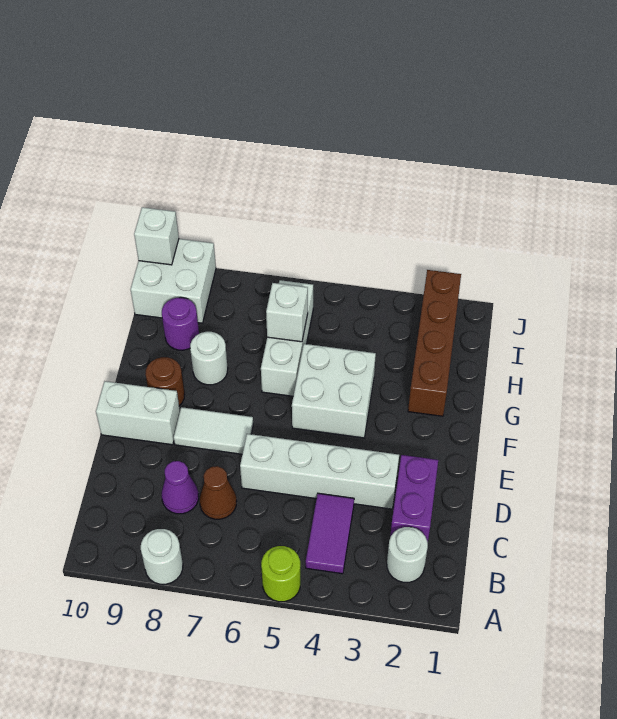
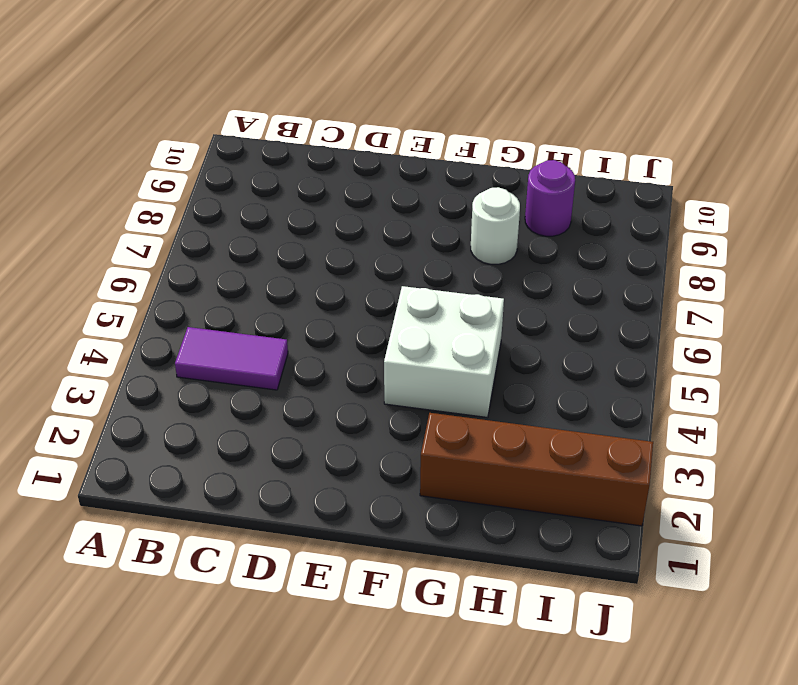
none -> lime round brick A5 level 1
none -> white round brick A8 level 1
none -> white round brick B2 level 1

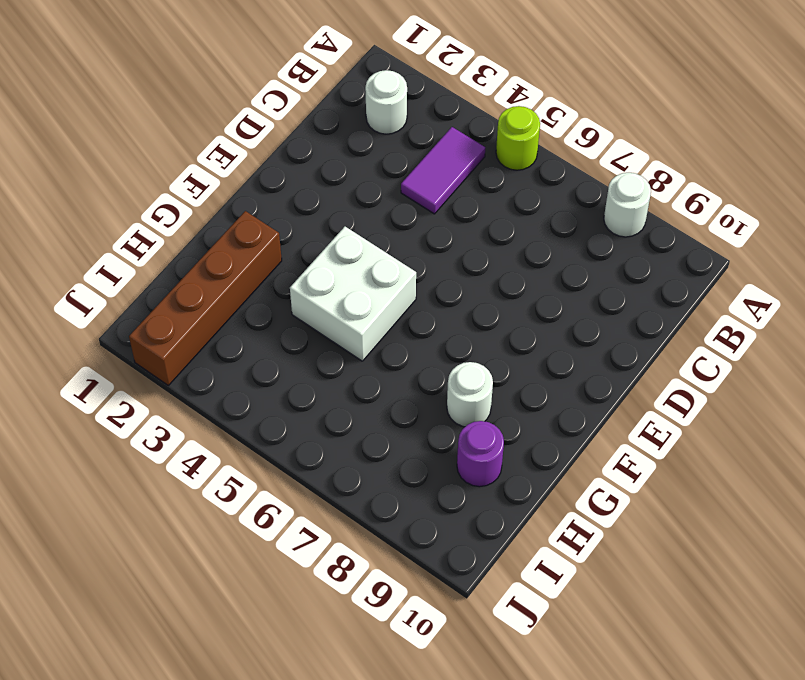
none -> purple brick C2:D2 level 1
none -> brown cone C7 level 1
none -> purple cone C8 level 1

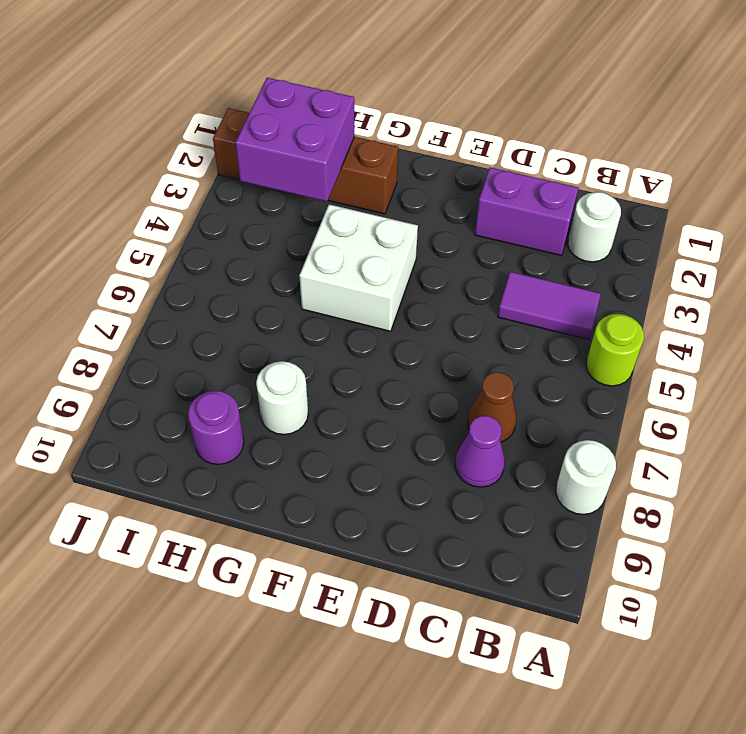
purple brick H2:I3 level 2 -> none
none -> white brick D3:D6 level 1
none -> white tile E7:E8 level 1
none -> white brick E9:E10 level 1

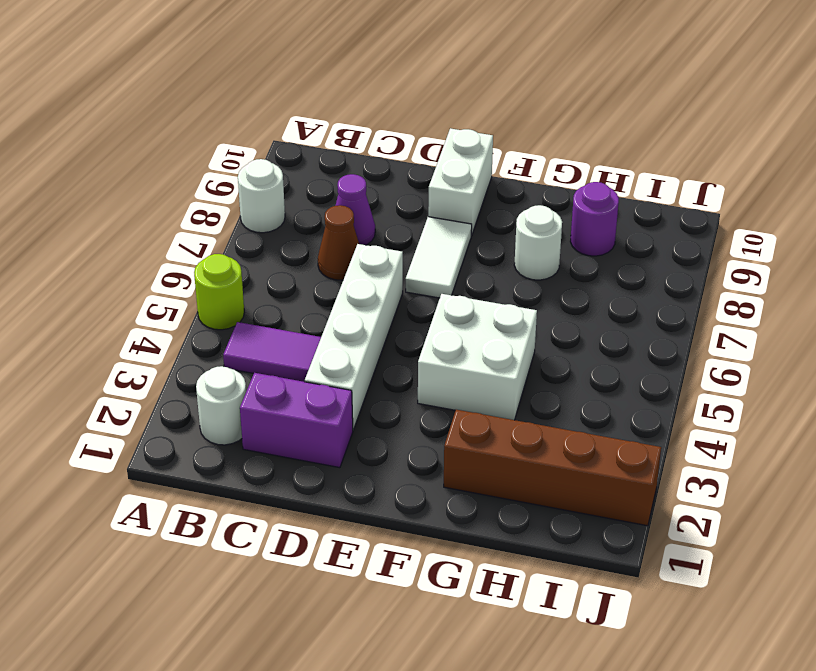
none -> brown round brick F9 level 1
none -> white brick G6:I6 level 1
none -> white brick I9:J10 level 1

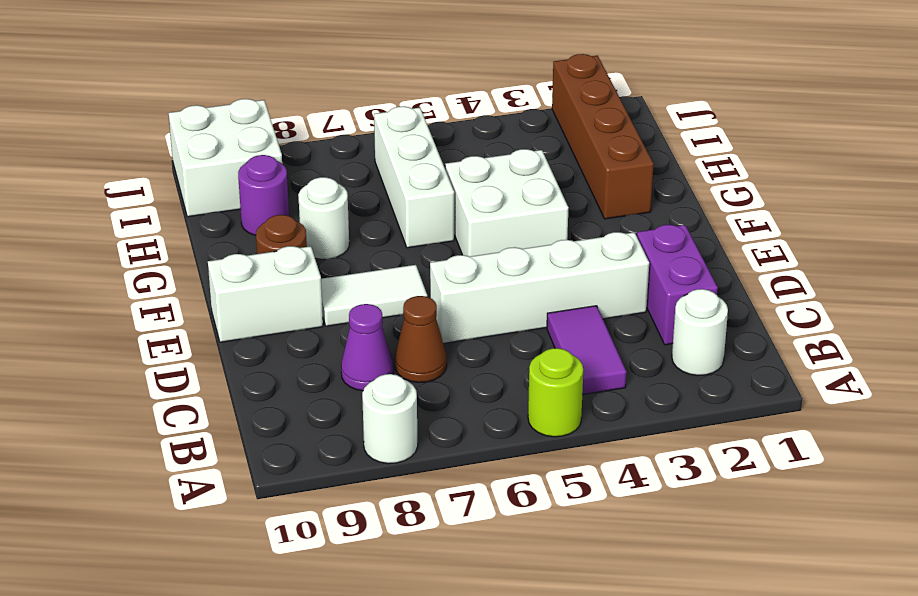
none -> white brick H6 level 2
none -> white brick J10 level 2

